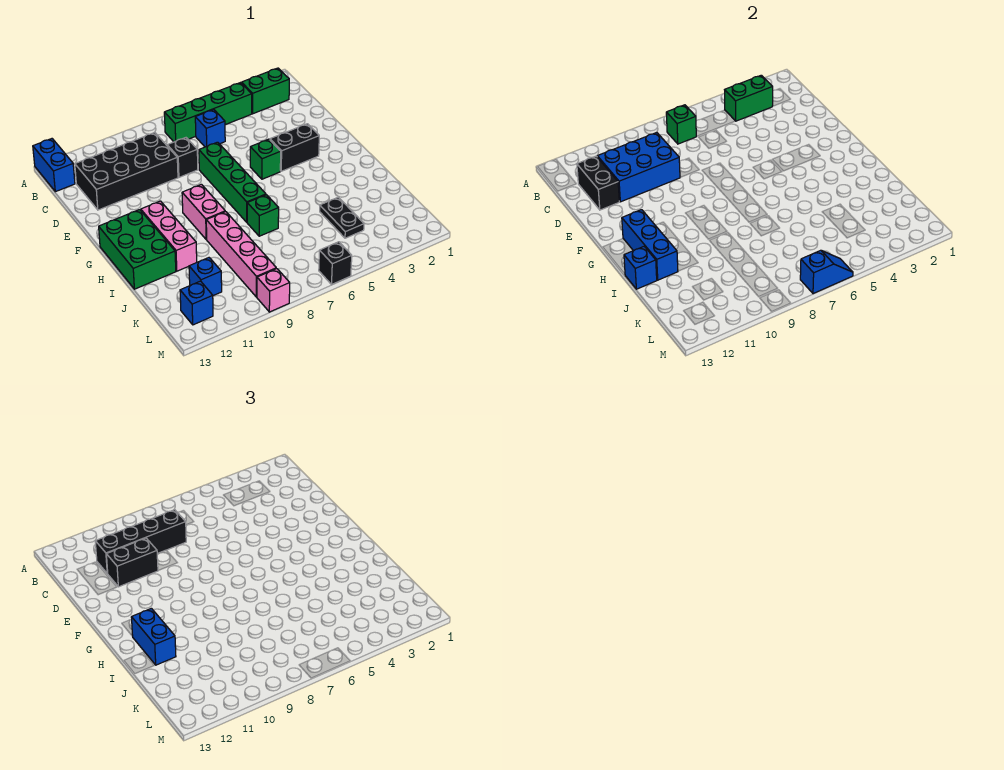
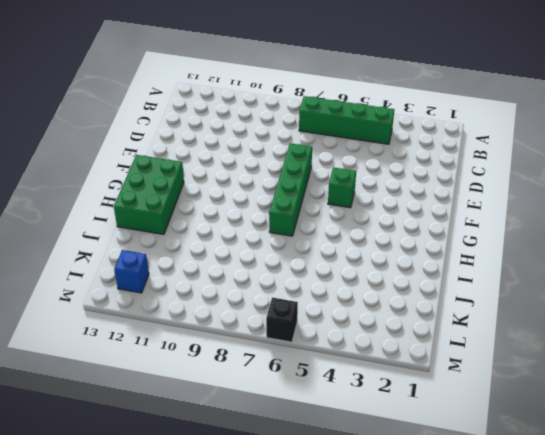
none -> blue brick A13:B13 level 1
none -> green brick B2:B3 level 1
none -> blue brick C6 level 1

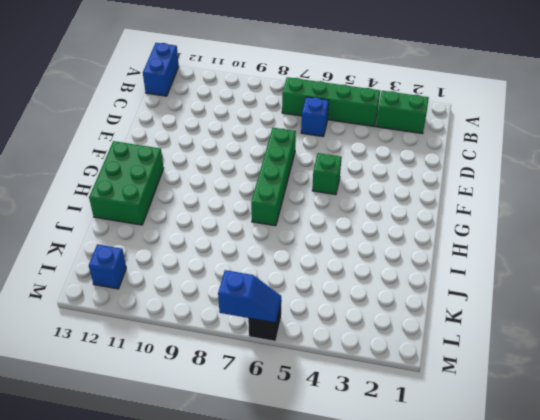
none -> black brick C9:D12 level 1
none -> black brick D8 level 1
none -> black brick F3:F4 level 1

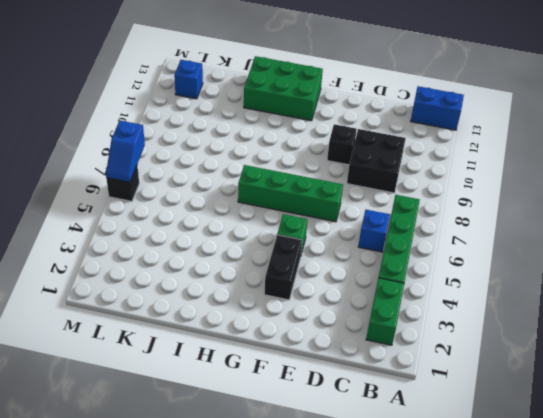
black brick C9:D10 level 1 -> black brick C9:D12 level 1
black brick E10 level 1 -> black brick D8 level 1
none -> pink brick G9:H9 level 1
none -> pink brick G11:I11 level 1
none -> green brick I7 level 1

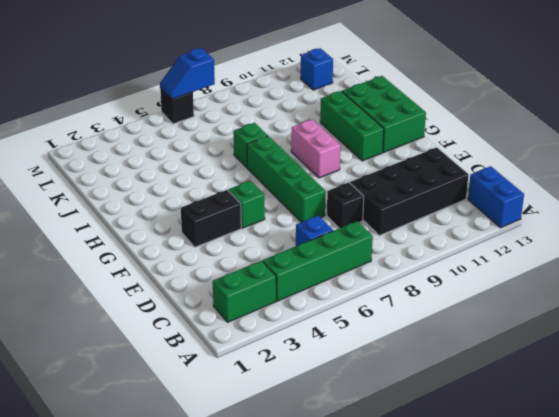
green brick G11:I11 level 1 -> pink brick G11:I11 level 1
none -> pink brick I9:L9 level 1
none -> black plate J4:K4 level 1
none -> blue brick K11 level 1

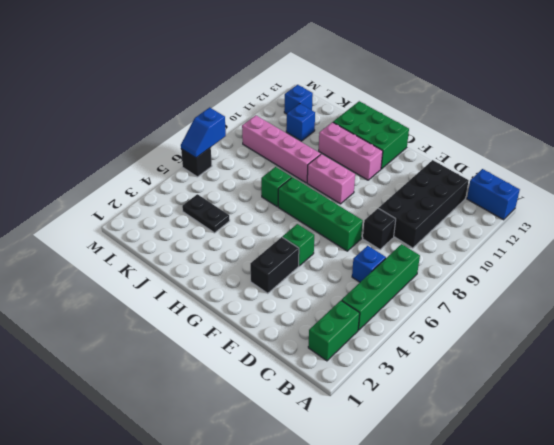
none -> pink brick M9 level 1
none -> green brick B3:B4 level 2
none -> green brick B7 level 2

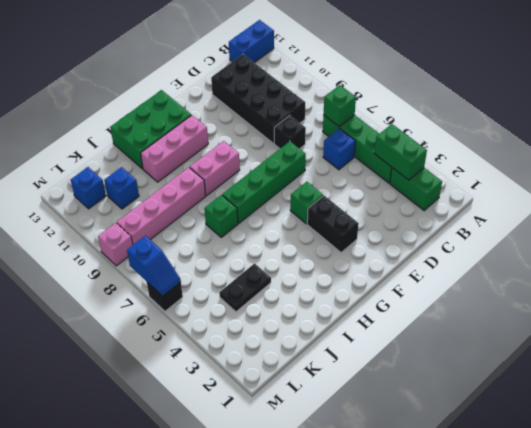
none -> blue brick C9:D11 level 2
none -> black brick C12:D12 level 2
none -> blue brick G12:I12 level 2

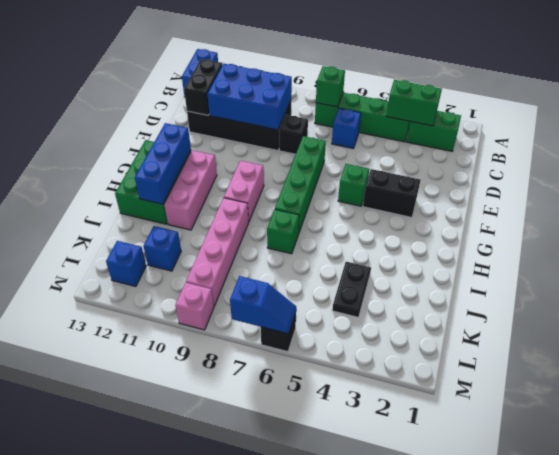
none -> blue brick I13 level 2
none -> black brick C8:C11 level 3
none -> black brick D10:D11 level 3

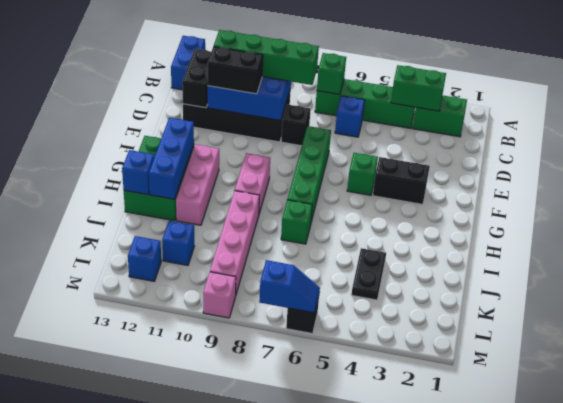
green brick C8:C11 level 3 -> black brick C8:C11 level 3
none -> blue brick H12:I12 level 3

